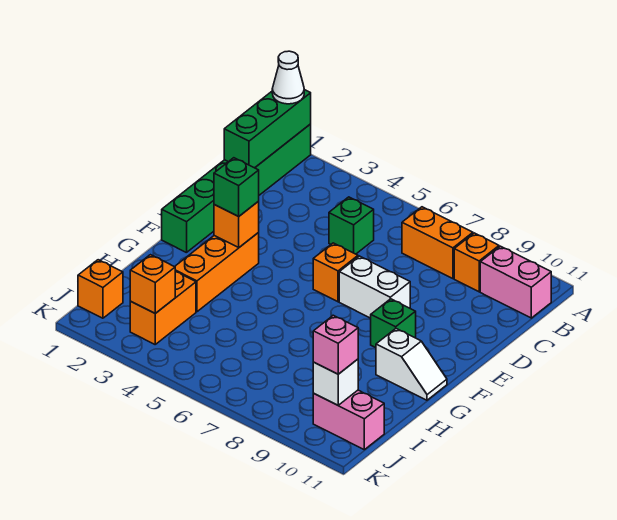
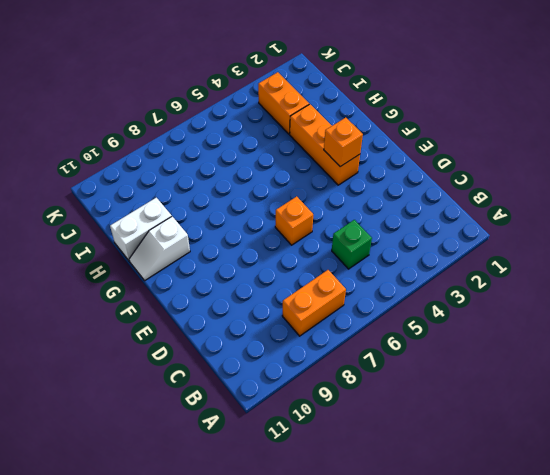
white brick H10:H11 level 1 -> white brick E7:E8 level 1
none -> green brick A1:F1 level 1
none -> orange brick B9 level 1
none -> pink brick B10:B11 level 1

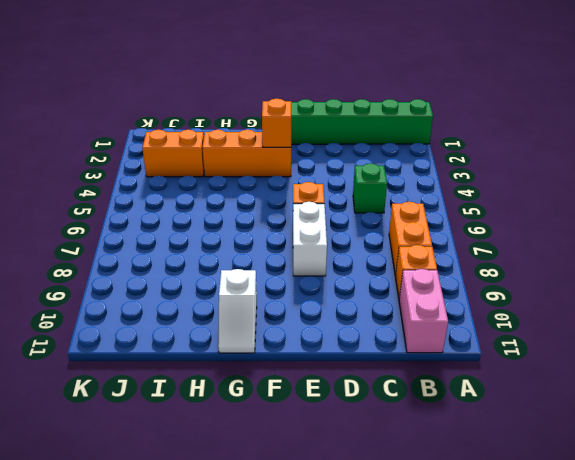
none -> green brick F9 level 1
none -> orange brick J1 level 1
none -> pink brick J10:J11 level 1

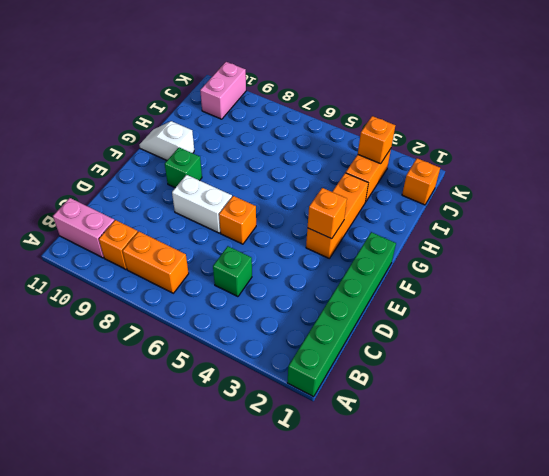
pink brick J10:K10 level 1 -> pink brick J10:J11 level 1
none -> green brick A1:C1 level 2
none -> white brick J10 level 2
none -> white cone A1 level 3

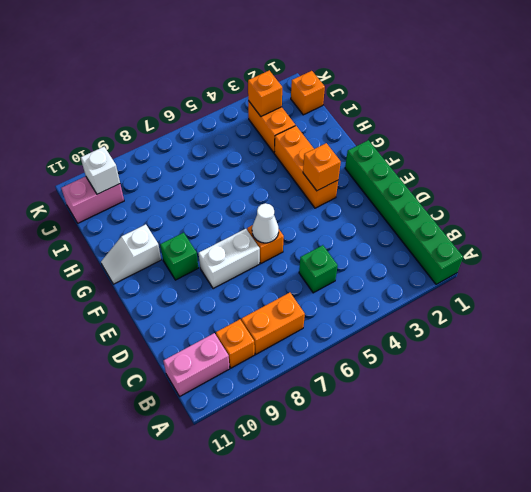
white cone E6 level 2 -> white cone A1 level 3
none -> green brick A1:C1 level 2
none -> green brick F3 level 3
none -> pink brick J10 level 3

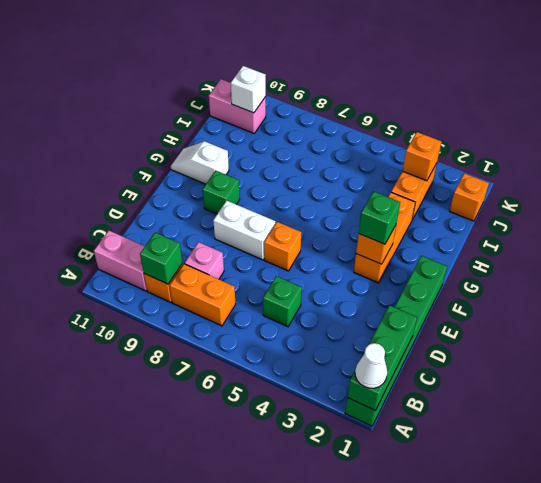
green brick B9 level 2 -> none
pink brick C8 level 1 -> pink brick J10 level 3

